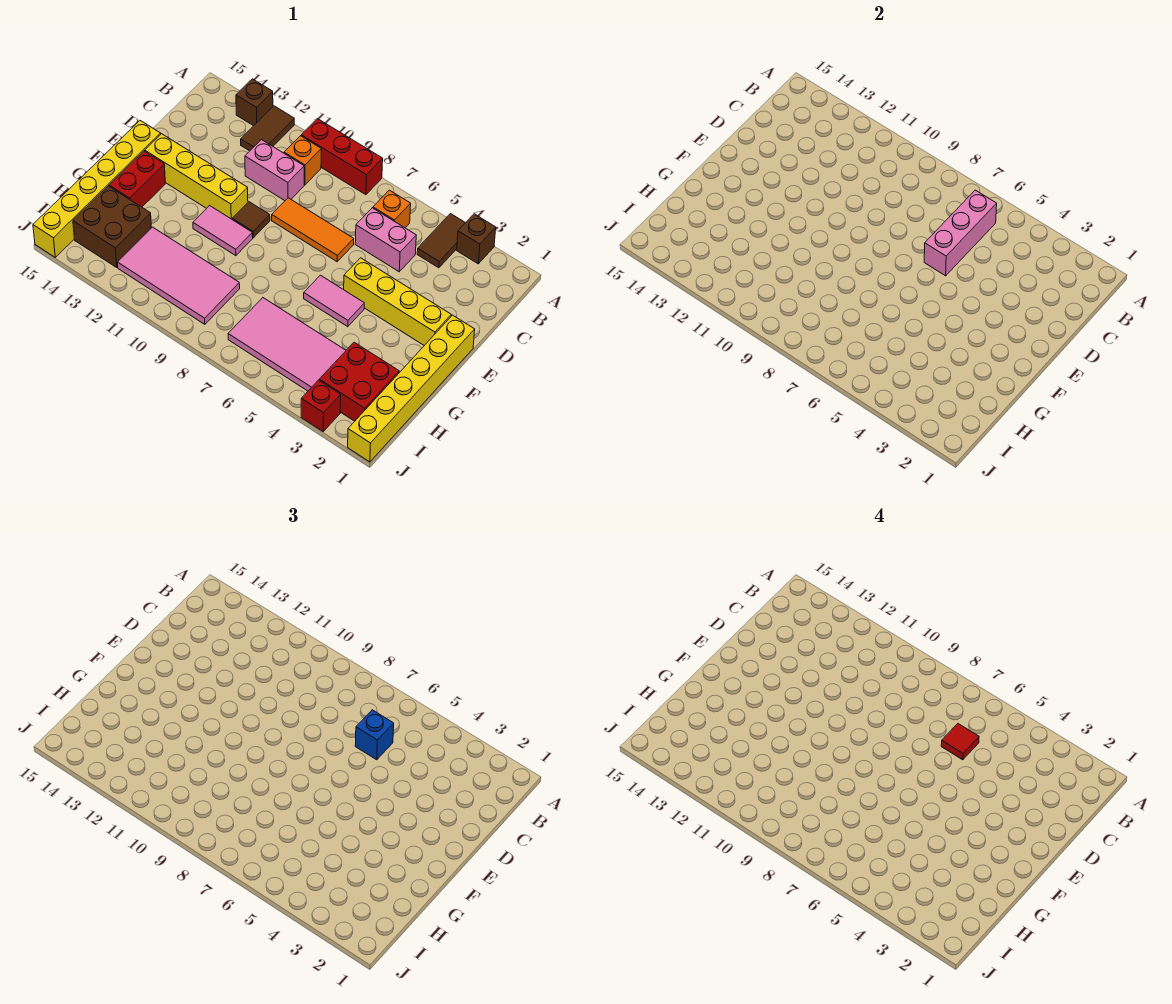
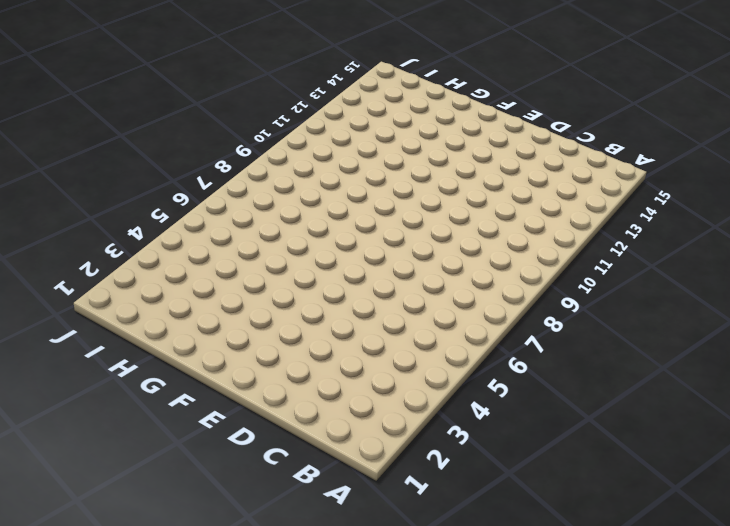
none -> brown brick A3 level 1
none -> brown tile A4:B4 level 1
none -> red brick A8:A10 level 1

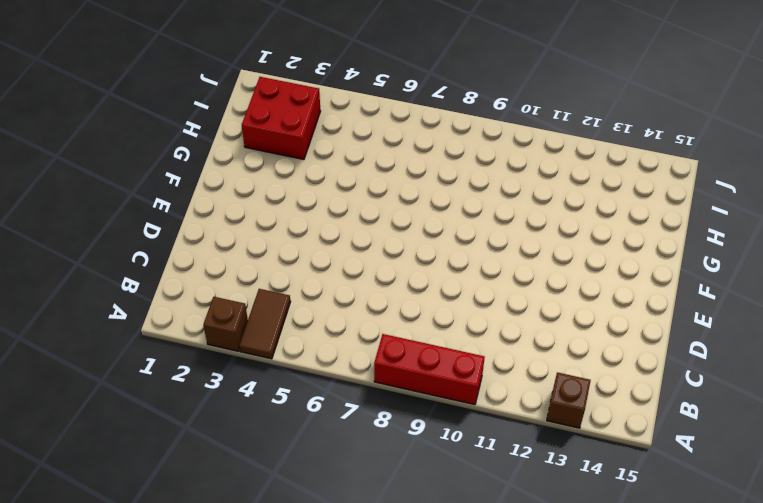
none -> brown tile A12:B12 level 1
none -> orange brick B6 level 1
none -> orange brick B10 level 1

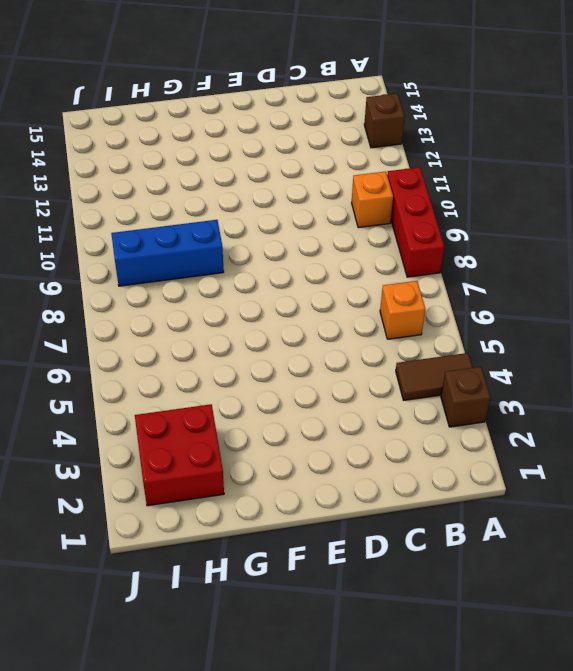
blue brick G9:I9 level 1 -> pink tile H9:I12 level 1
none -> brown tile A12:B12 level 1
none -> pink brick C5:C6 level 1
none -> pink brick C10:C11 level 1

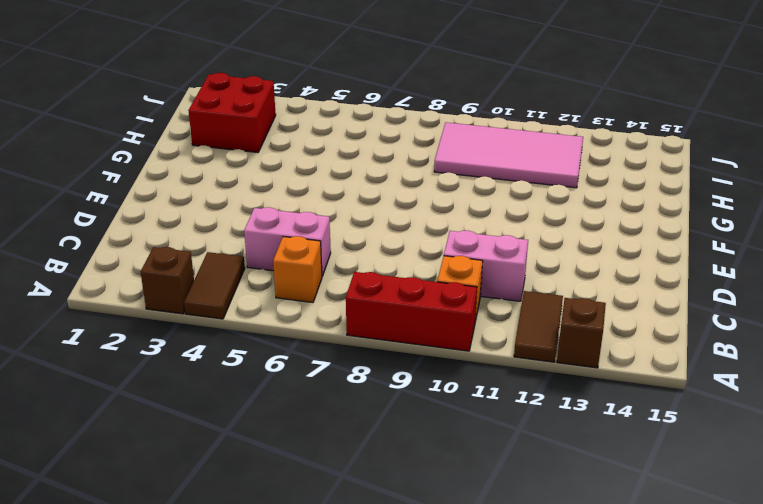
none -> orange tile D7:D9 level 1
none -> yellow brick E1:J1 level 1
none -> yellow brick E2:E5 level 1

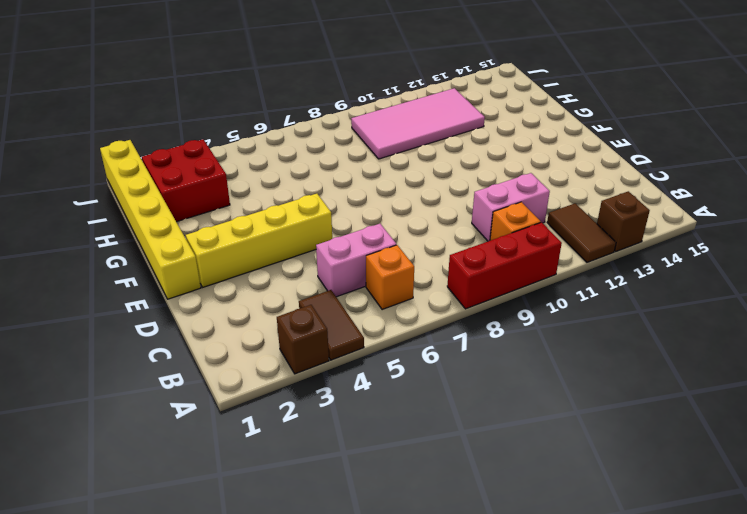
none -> orange tile D7:D9 level 1
none -> brown tile E10 level 1
none -> yellow brick E11:E14 level 1

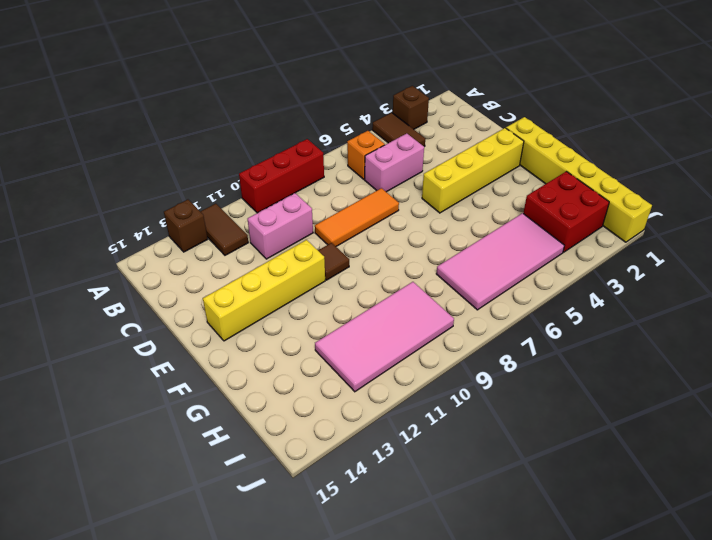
none -> orange brick B10 level 1
none -> yellow brick E15:J15 level 1
none -> pink tile F5:F6 level 1

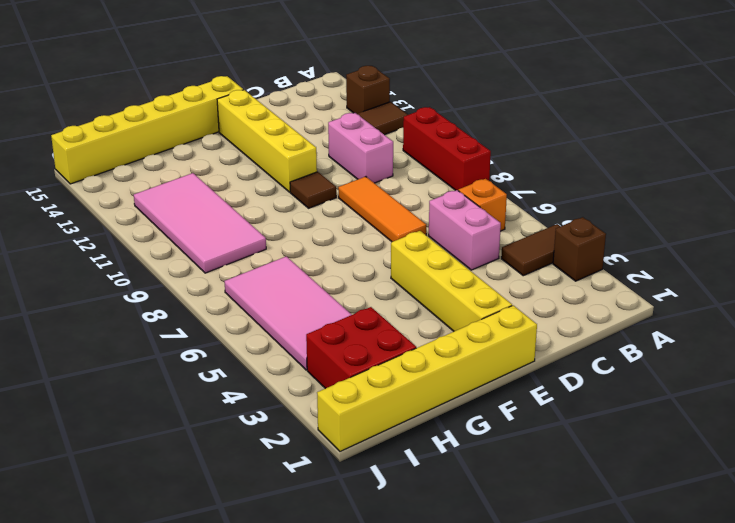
none -> orange brick B10 level 1
none -> pink tile F5:F6 level 1
none -> pink tile F10:F11 level 1

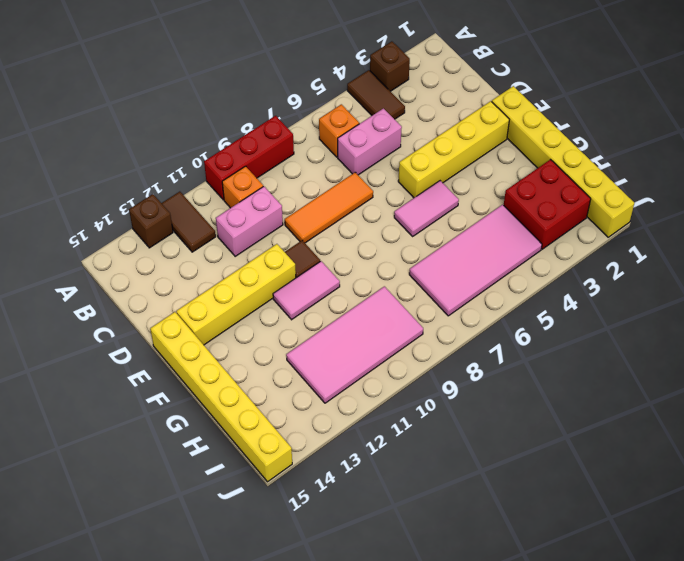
none -> red brick F14:G14 level 1
none -> brown brick H13:I14 level 1
none -> red brick J3 level 1

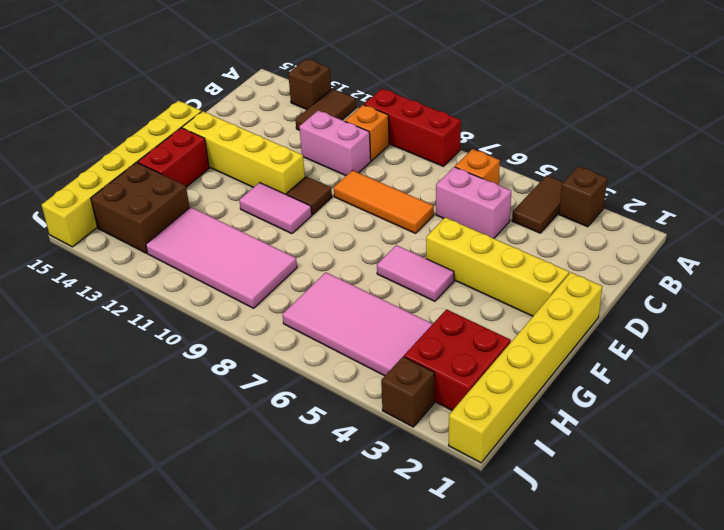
brown brick J3 level 1 -> red brick J3 level 1
none -> pink brick B6:D6 level 2
none -> blue brick C6 level 3
none -> red tile C6 level 4

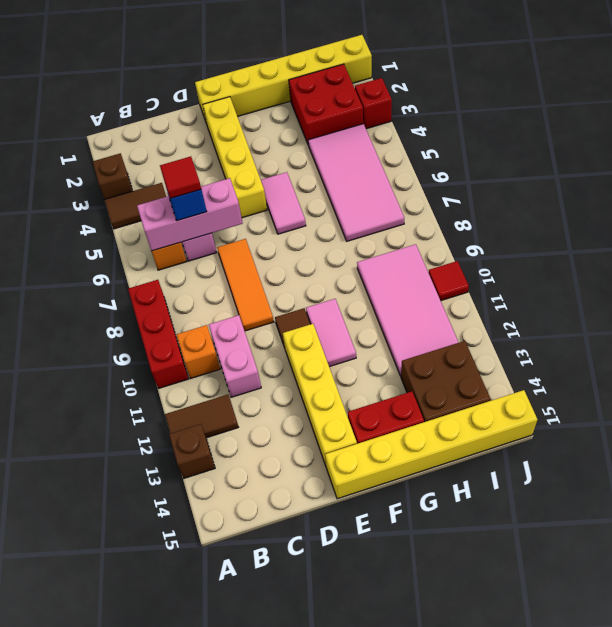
red tile J10 level 1 -> none

